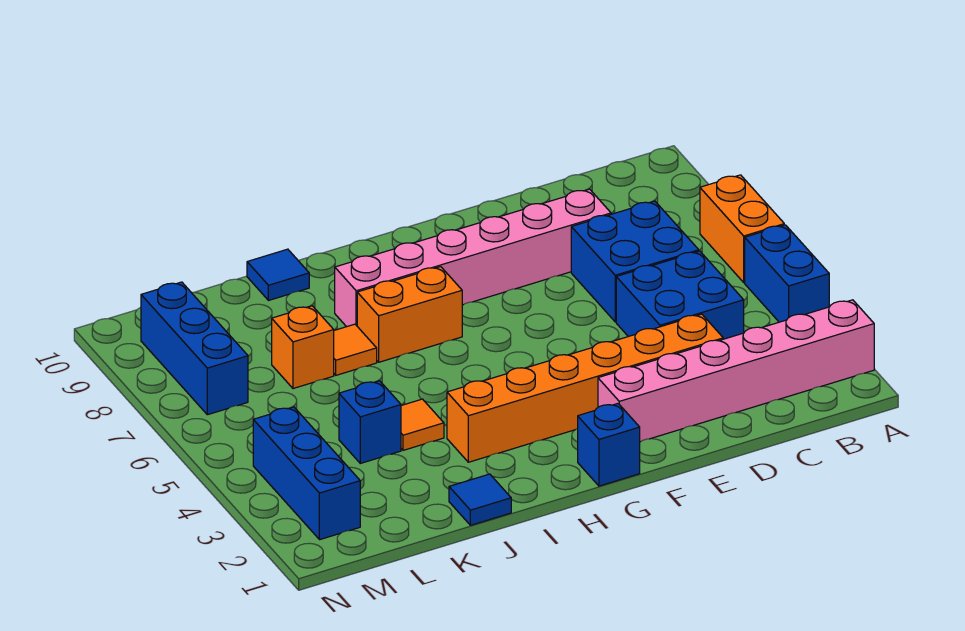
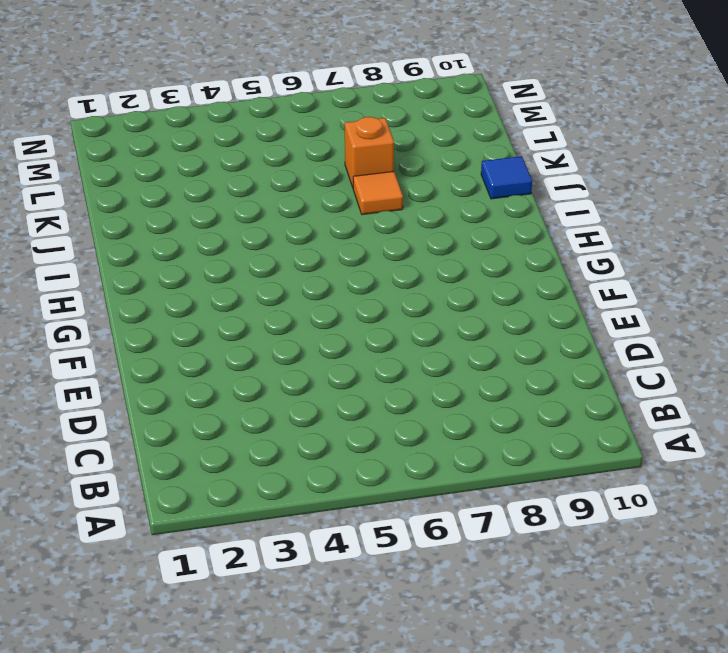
none -> pink brick A2:F2 level 1
none -> blue brick A4:A5 level 1
none -> orange brick A6:A7 level 1

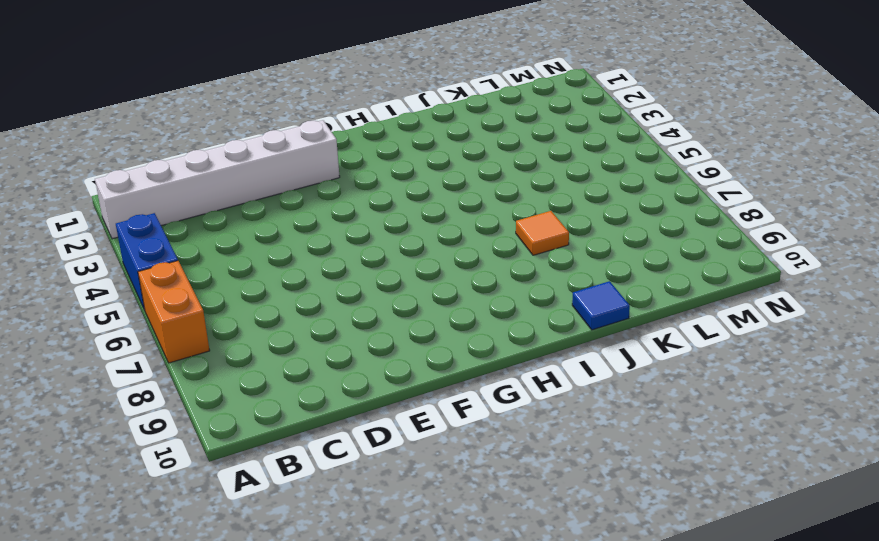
white brick A2:F2 level 1 -> pink brick A2:F2 level 1
none -> blue brick C4:D5 level 1
none -> blue brick C6:D7 level 1
none -> orange brick D3:I3 level 1

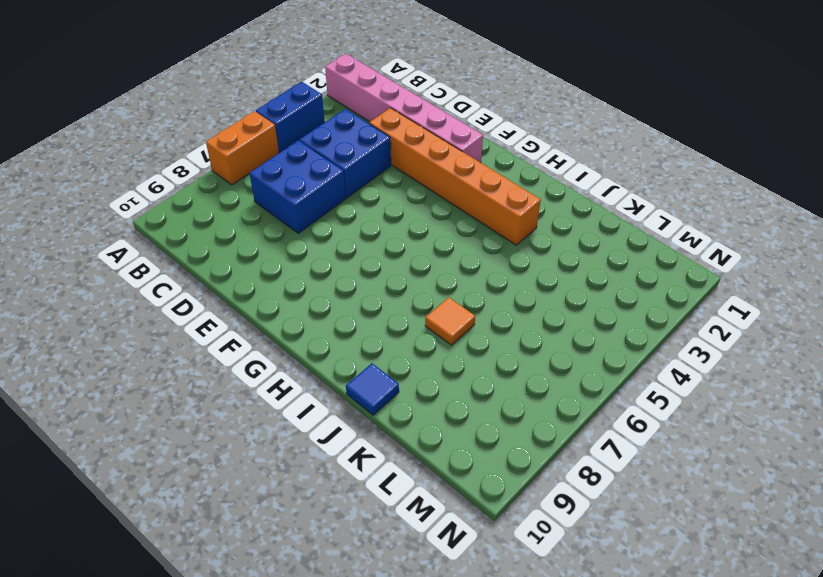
none -> pink brick D8:I8 level 1
none -> blue brick G1 level 1
none -> orange brick H7:I7 level 1

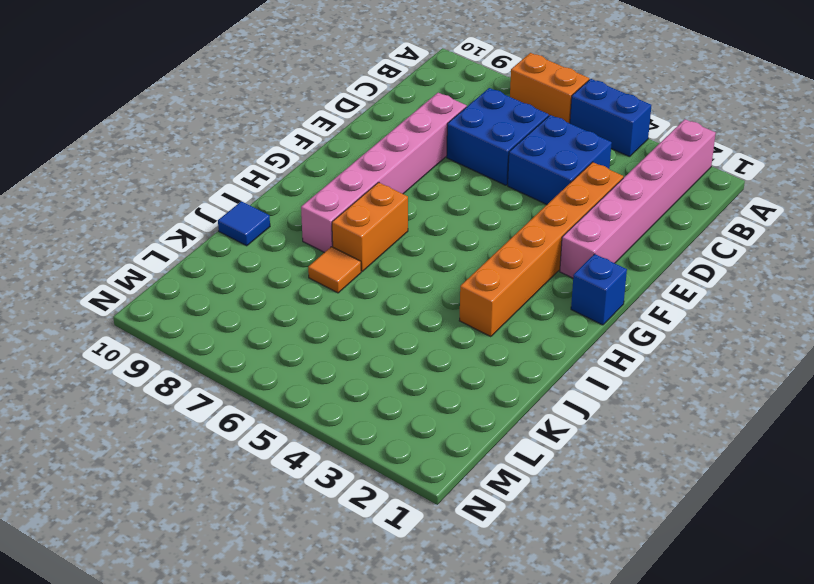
none -> blue tile J1 level 1
none -> orange tile J4 level 1
none -> blue brick K4 level 1

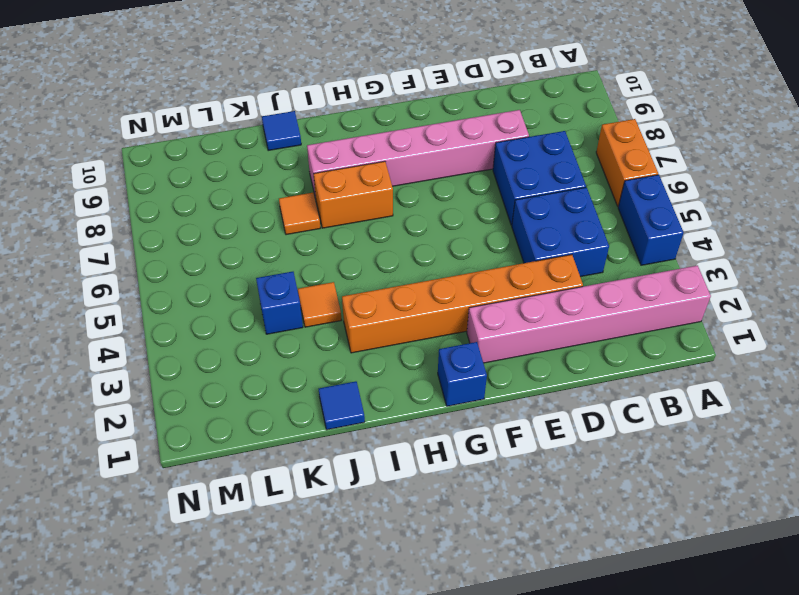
none -> orange brick K7 level 1
none -> blue brick M2:M4 level 1
none -> blue brick M7:M9 level 1

